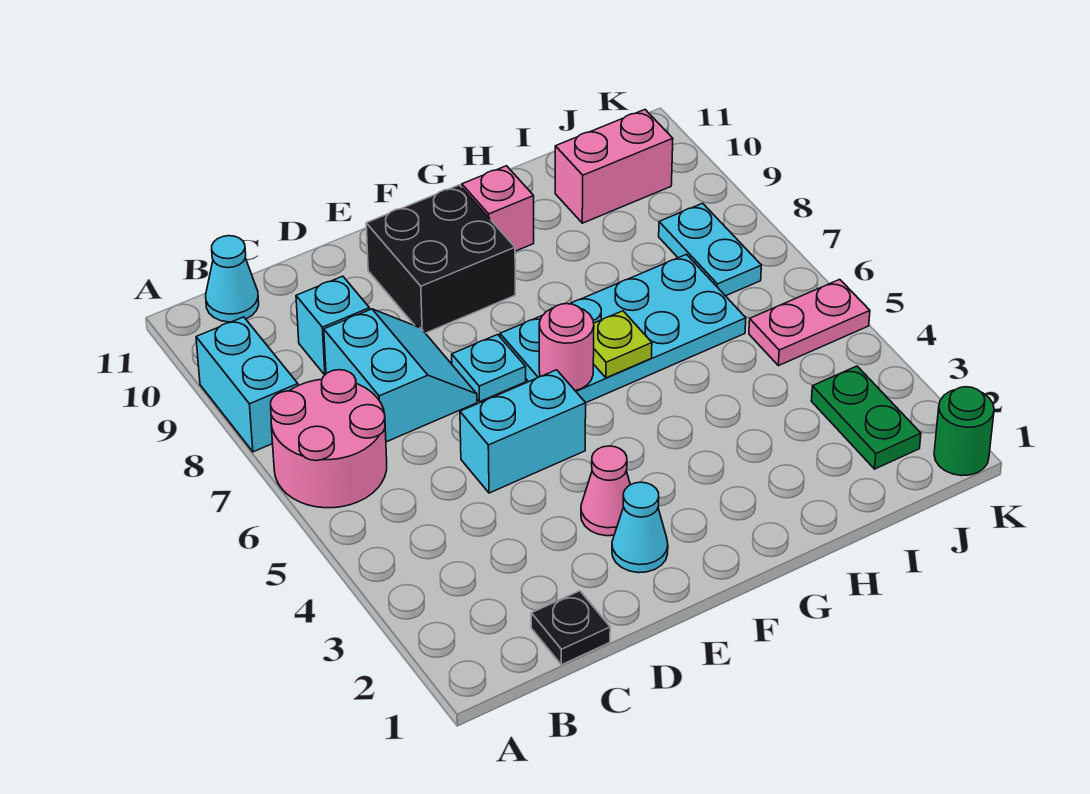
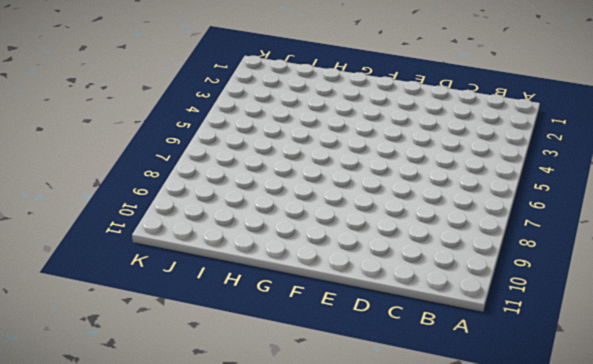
none -> pink round brick A6:B7 level 1
none -> cyan brick A8:A9 level 1
none -> cyan cone B11 level 1

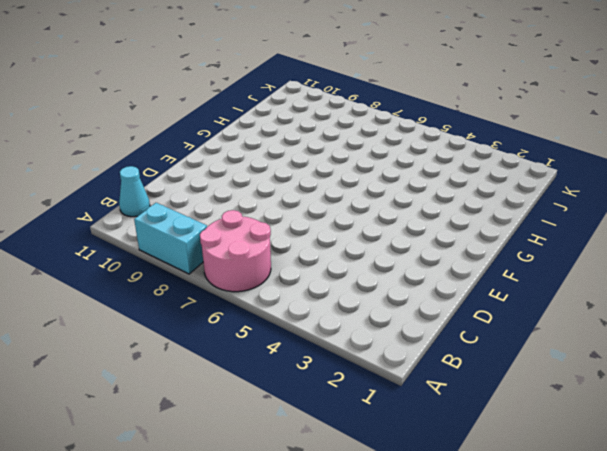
none -> black plate C1 level 1
none -> cyan slope C7:D8 level 1 top C
none -> cyan brick C9 level 1

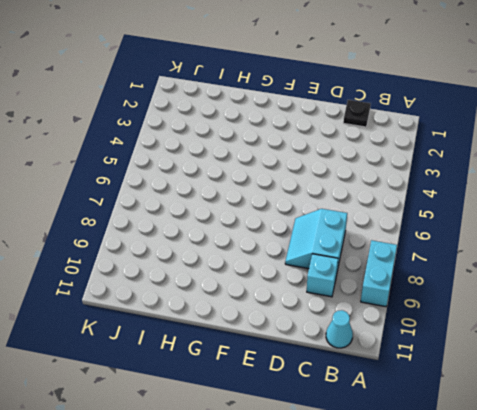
none -> pink round brick A6:B7 level 1
none -> cyan brick D5:E5 level 1
none -> cyan cone E2 level 1

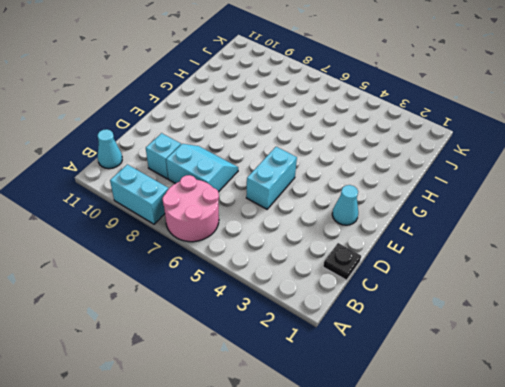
none -> pink cone E3 level 1
none -> cyan plate E7 level 1
none -> black brick E9:F10 level 1

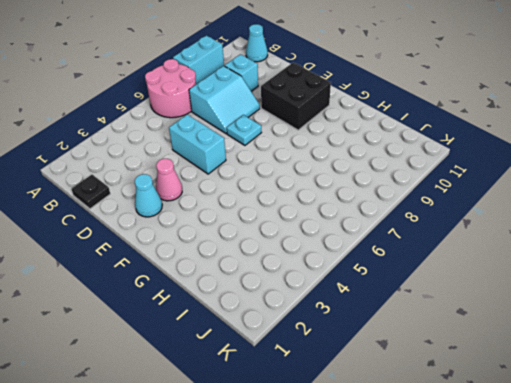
none -> cyan plate F6:I7 level 1
none -> pink brick G10 level 1
none -> pink brick I10:J10 level 1

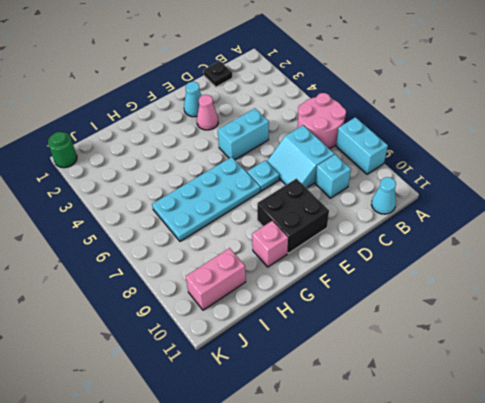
none -> green plate J2:J3 level 1
none -> pink plate J5:K5 level 1
none -> cyan plate J7:J8 level 1

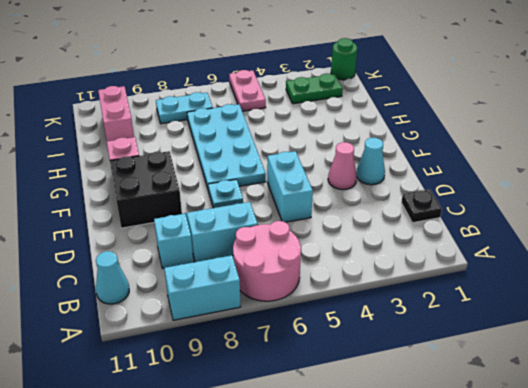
none -> pink round brick F6 level 2
none -> lime plate G6 level 2

